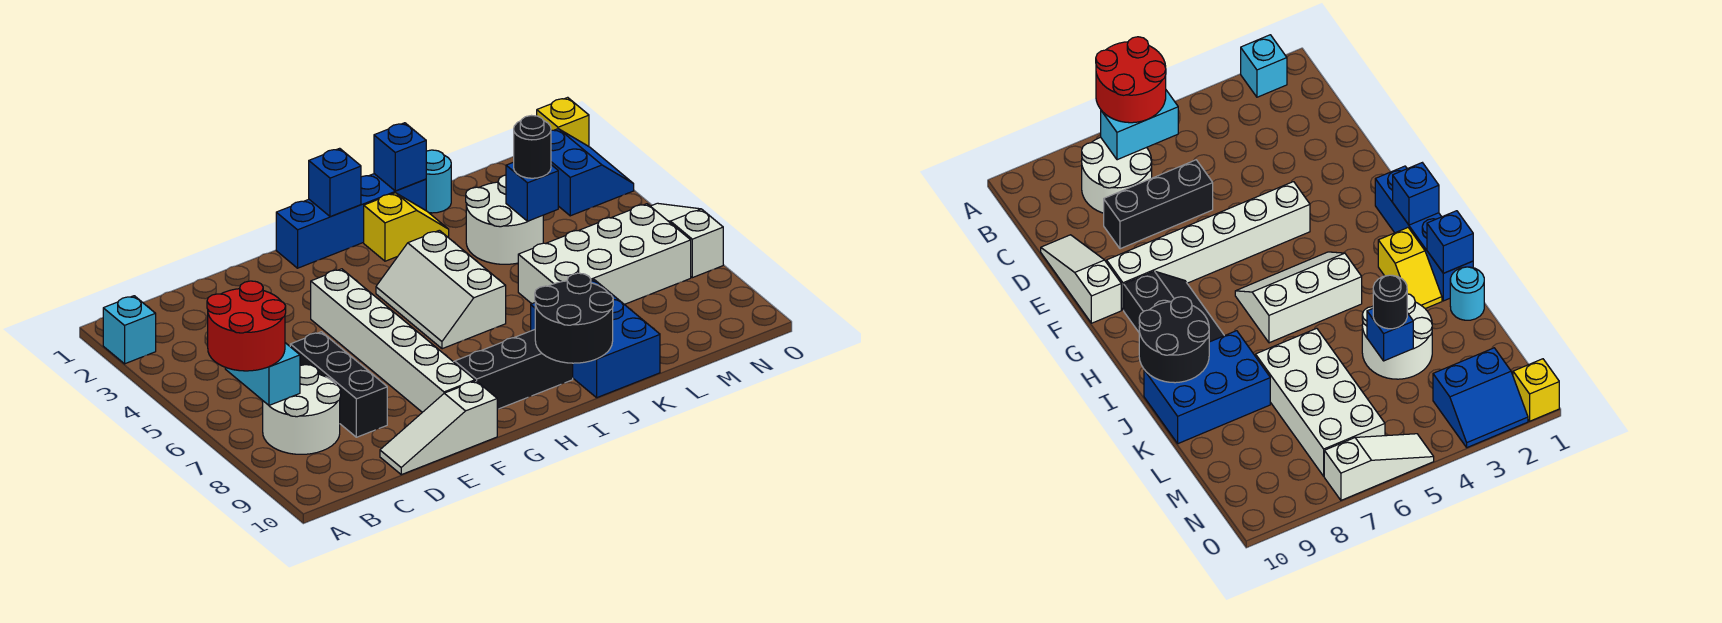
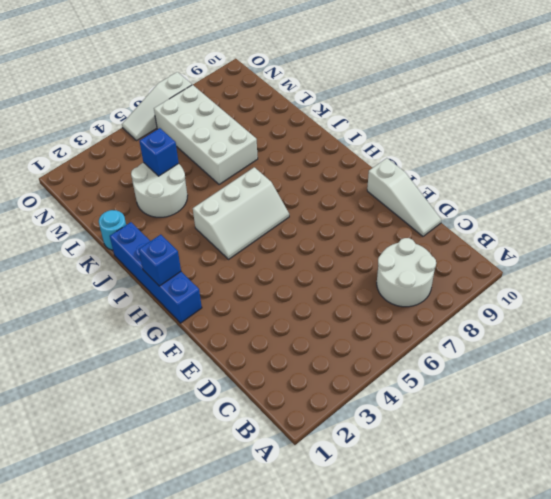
none -> cyan brick A2 level 1
none -> black brick D6:D8 level 1
none -> white brick F4:F9 level 1

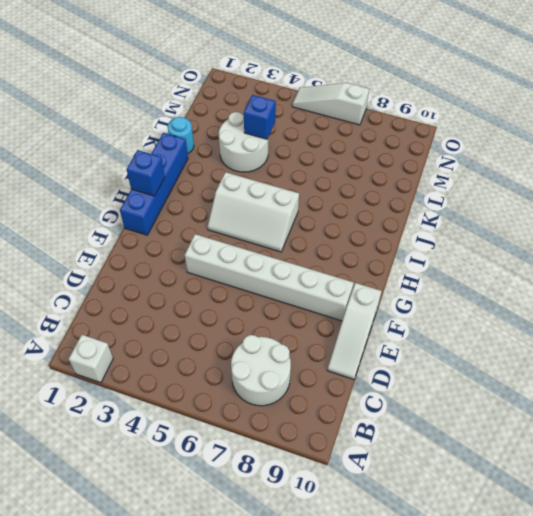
white brick A2 level 1 -> cyan brick A2 level 1
none -> black brick D6:D8 level 1
none -> black slope G8:I9 level 1 top 9
none -> yellow slope I2:J2 level 1 top I

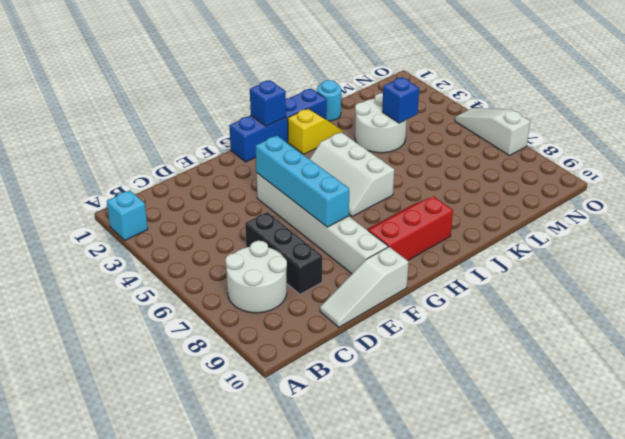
cyan brick F4:F7 level 2 -> none
red slope G8:I9 level 1 top 9 -> black slope G8:I9 level 1 top 9
none -> blue brick J8:K10 level 1
none -> white brick K6:N7 level 1
none -> blue slope N2:O3 level 1 top N

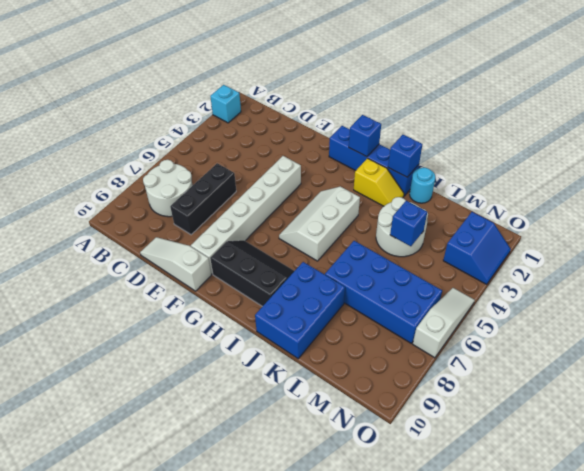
blue brick K6:N7 level 1 -> white brick K6:N7 level 1
none -> yellow brick O1 level 1
none -> cyan brick B6:B7 level 2
none -> black round brick I9:J10 level 2

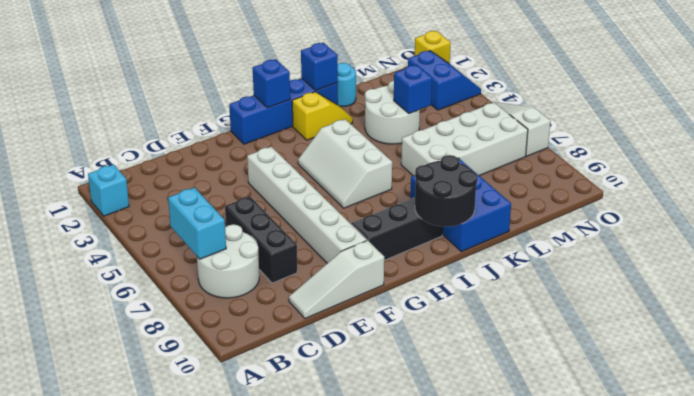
none -> red round brick A6:B7 level 3
none -> black round brick L4 level 3

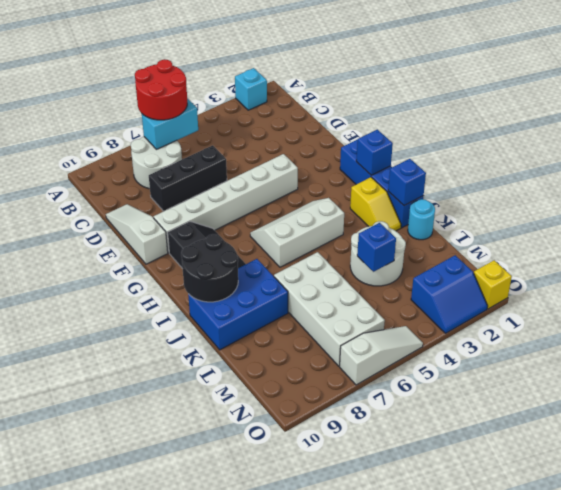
none -> black round brick L4 level 3

